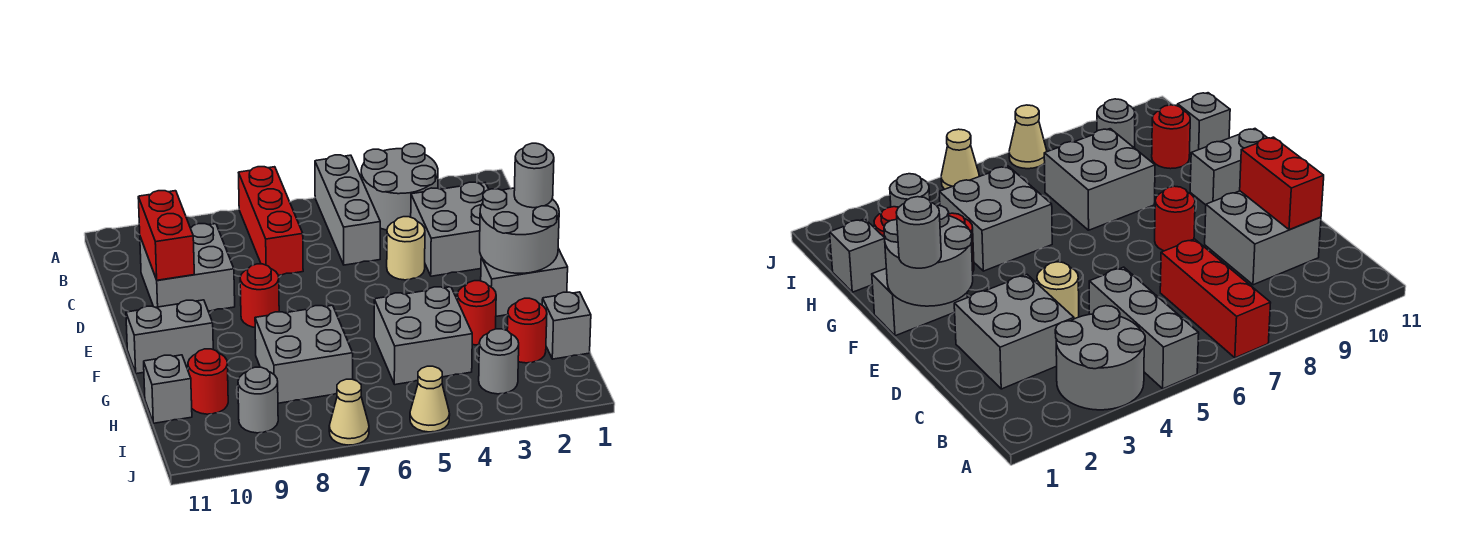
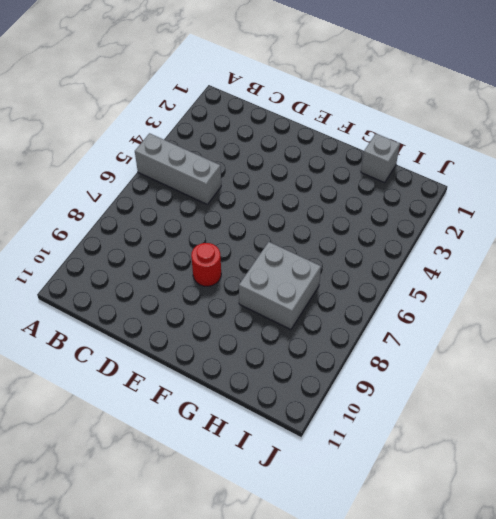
none -> grey round brick A3:B4 level 1
none -> red brick A7:C7 level 1
none -> grey brick C2:D3 level 1

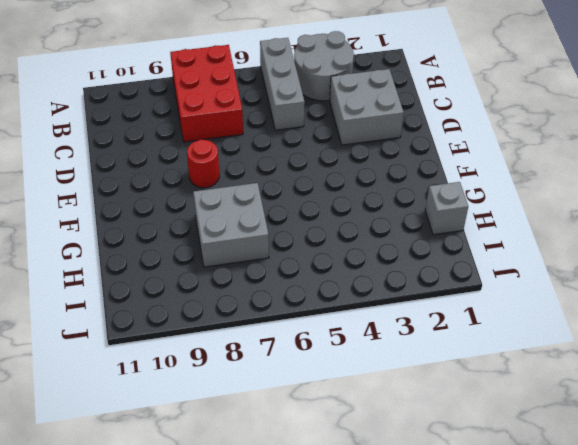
red brick A7:C8 level 1 -> red brick A7:C7 level 1
none -> grey brick C9:D10 level 1
none -> tan round brick D4 level 1
none -> grey brick F1:F2 level 1

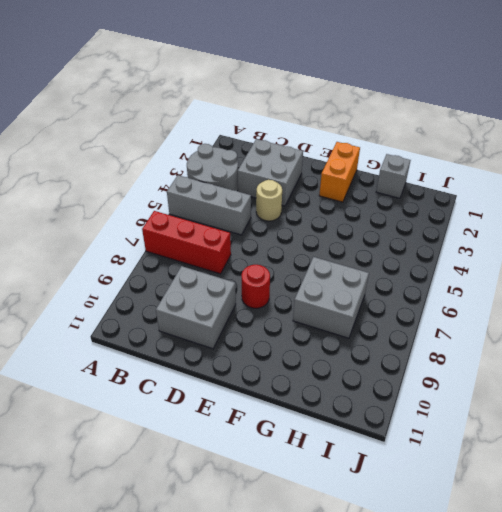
orange brick F1:F2 level 1 -> grey brick F1:F2 level 1
none -> grey brick F10:F11 level 1
none -> red round brick G3 level 1
none -> grey brick G4:H5 level 1

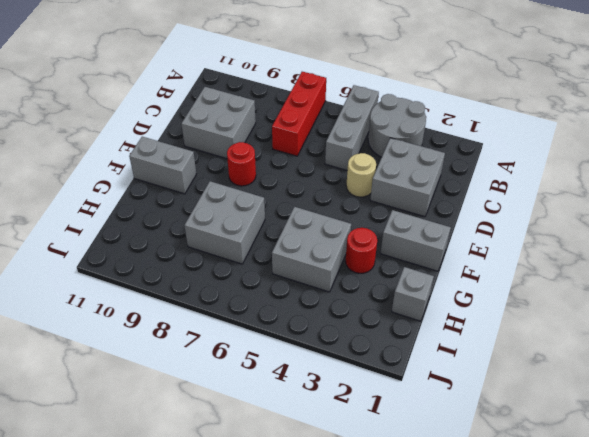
none -> red round brick H2 level 1
none -> red round brick H10 level 1
none -> grey brick H11 level 1

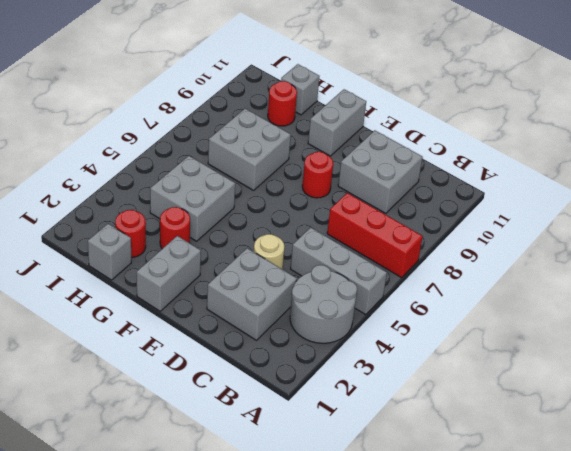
none -> grey round brick I3 level 1
none -> grey round brick I9 level 1
none -> tan cone J5 level 1

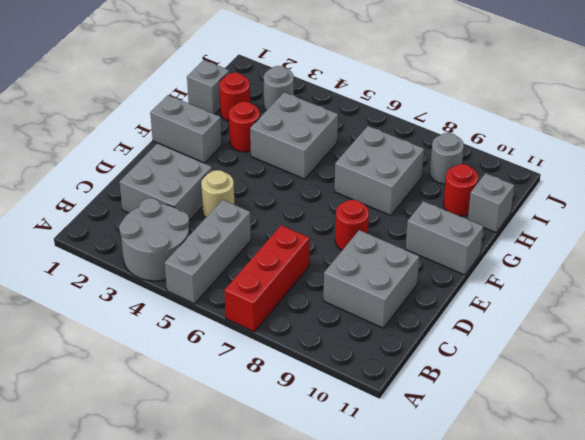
none -> tan cone J5 level 1
none -> tan cone J7 level 1
none -> red brick C10:D10 level 2

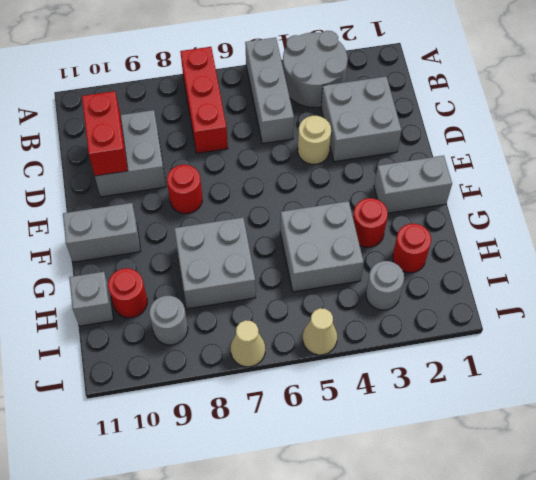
none -> grey brick H1 level 1
none -> grey round brick E1:F2 level 2
none -> grey round brick E1 level 3

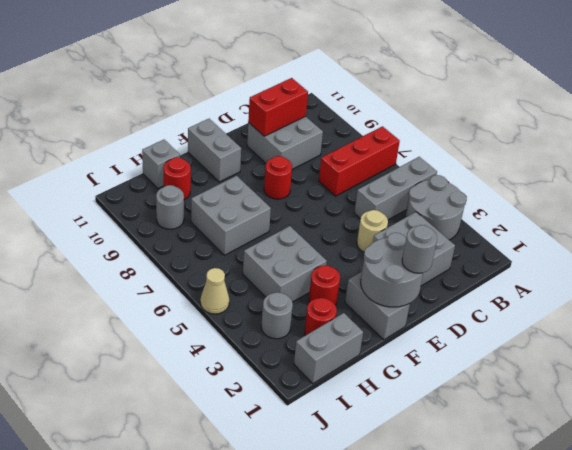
grey brick H1:I1 level 1 -> grey brick H1 level 1
none -> tan cone J7 level 1

